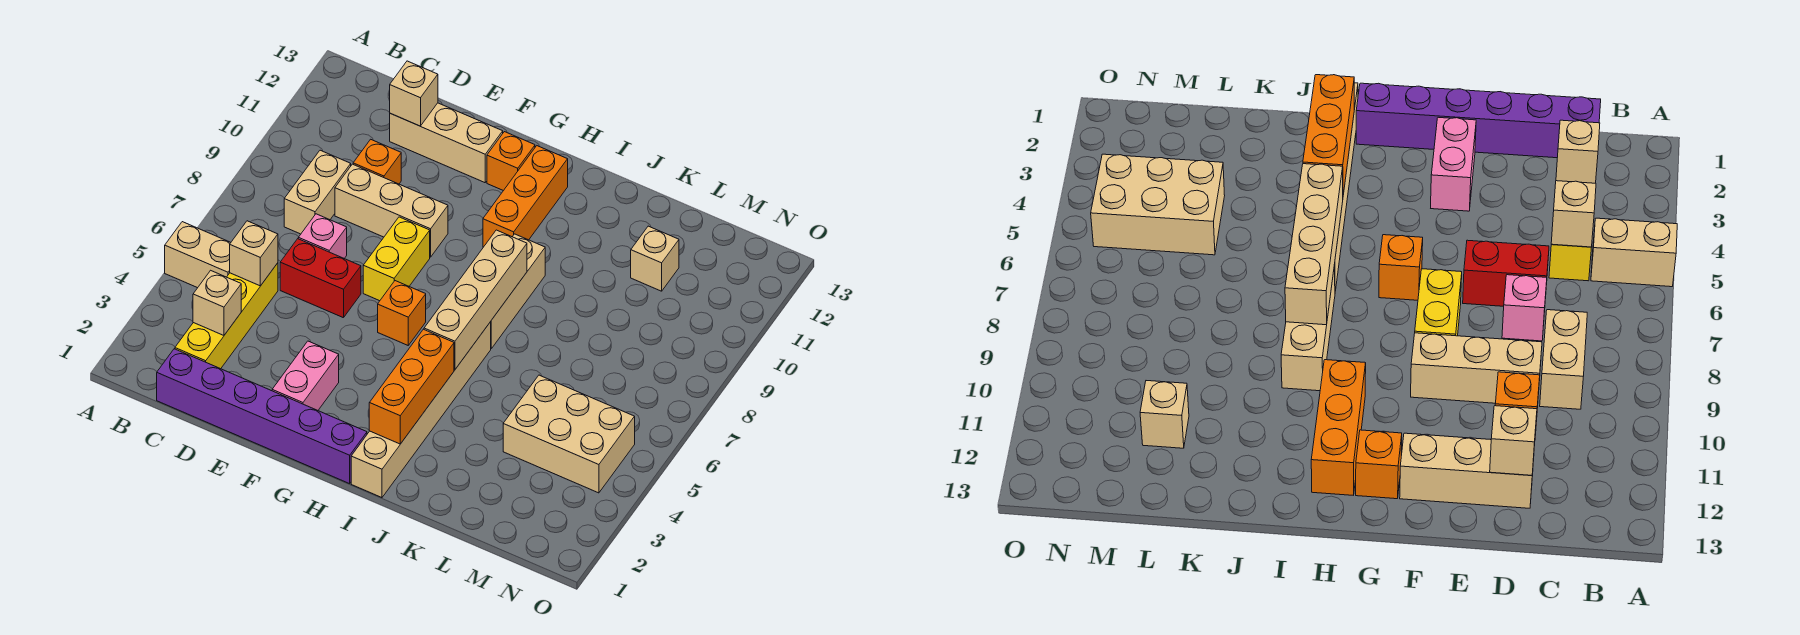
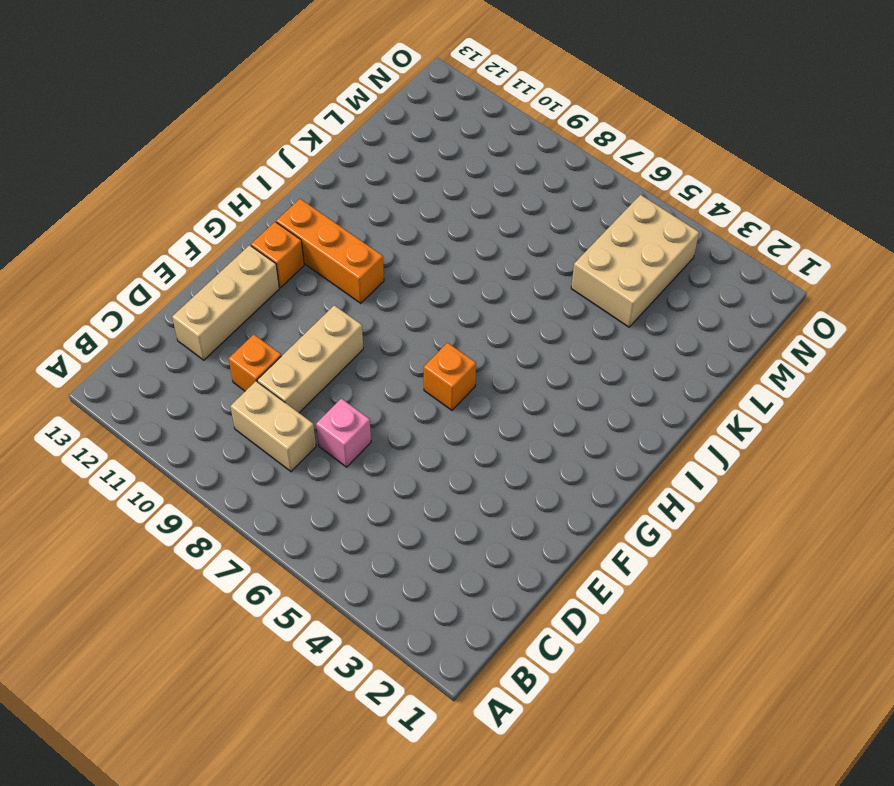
none -> tan brick A5:B5 level 1
none -> purple brick C1:H1 level 1
none -> yellow brick C2:C5 level 1

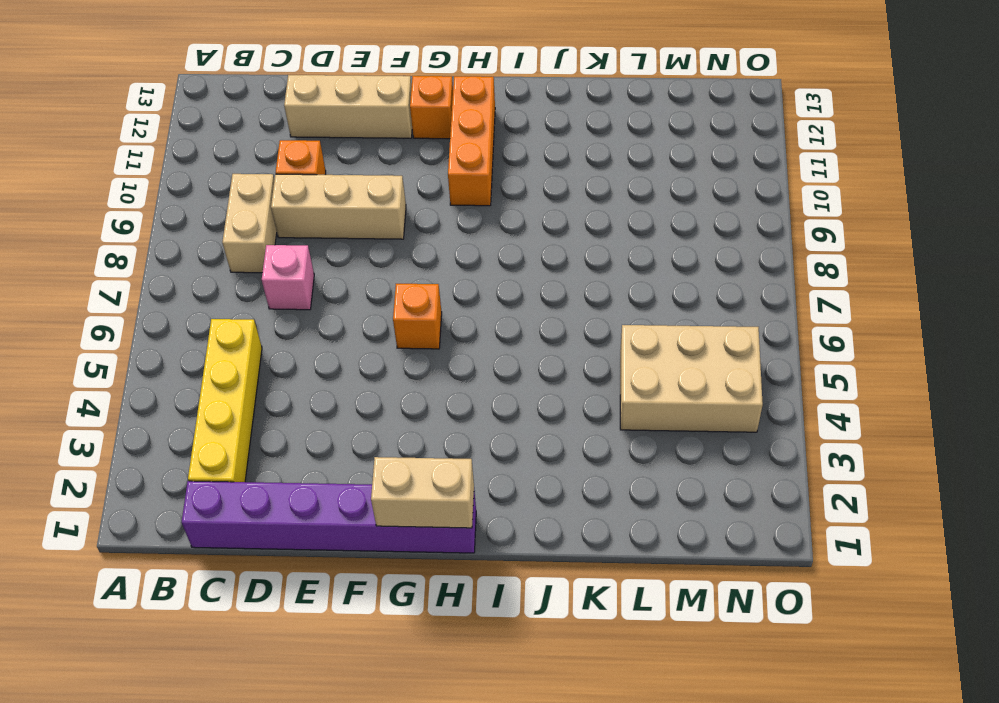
tan brick G1:H1 level 2 -> tan brick A5:B5 level 1
none -> red brick D6:E6 level 1
none -> pink brick F2:F3 level 1
none -> yellow brick F7:F8 level 1

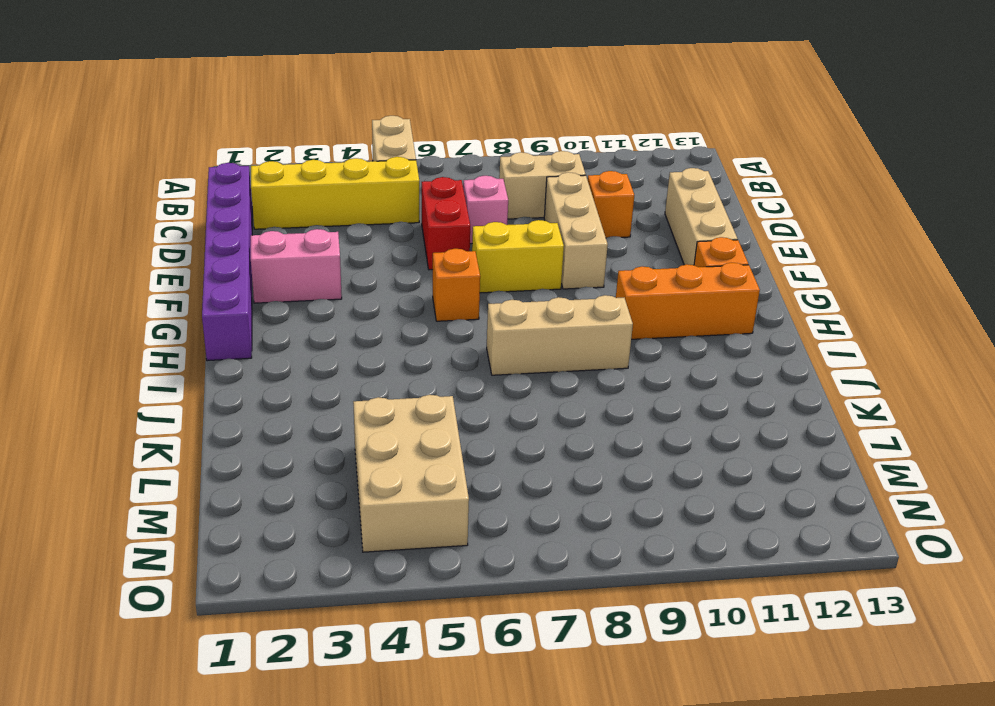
none -> tan brick I1:I6 level 1
none -> tan brick L11 level 1
none -> tan brick C3 level 2

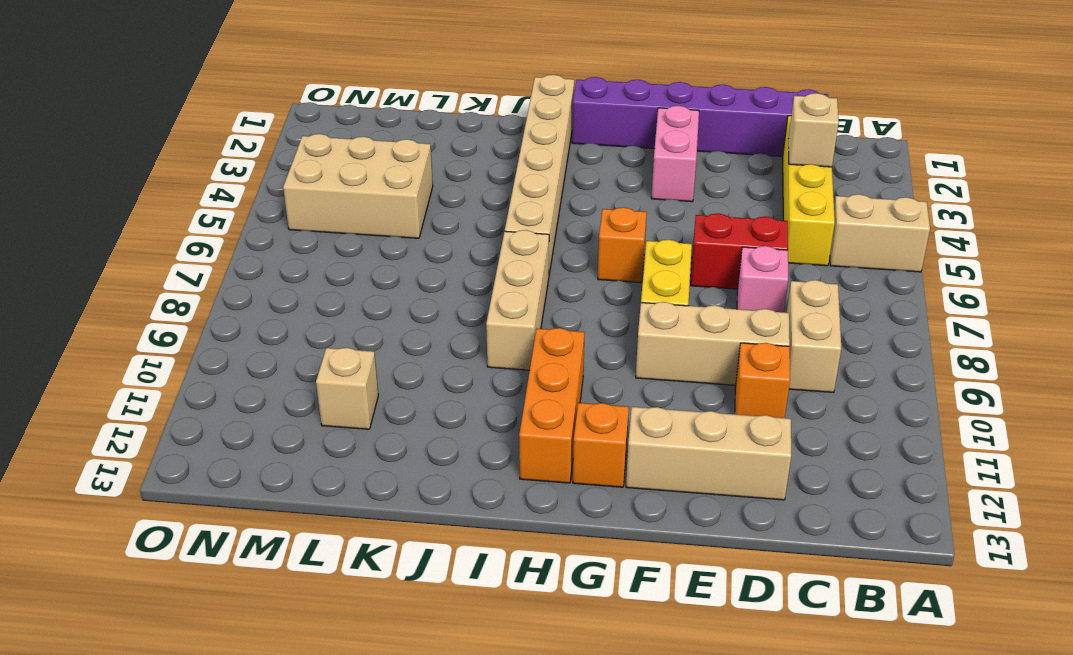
none -> tan brick C5 level 2
none -> tan brick D12 level 2
none -> orange brick I2:I4 level 2

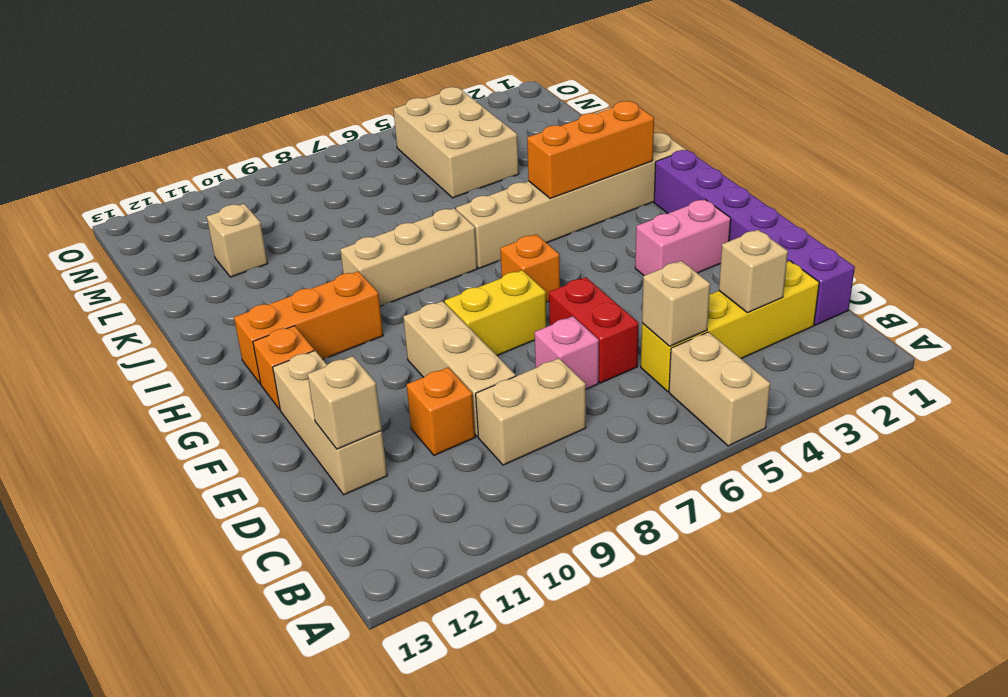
none -> tan brick I5:I8 level 2

